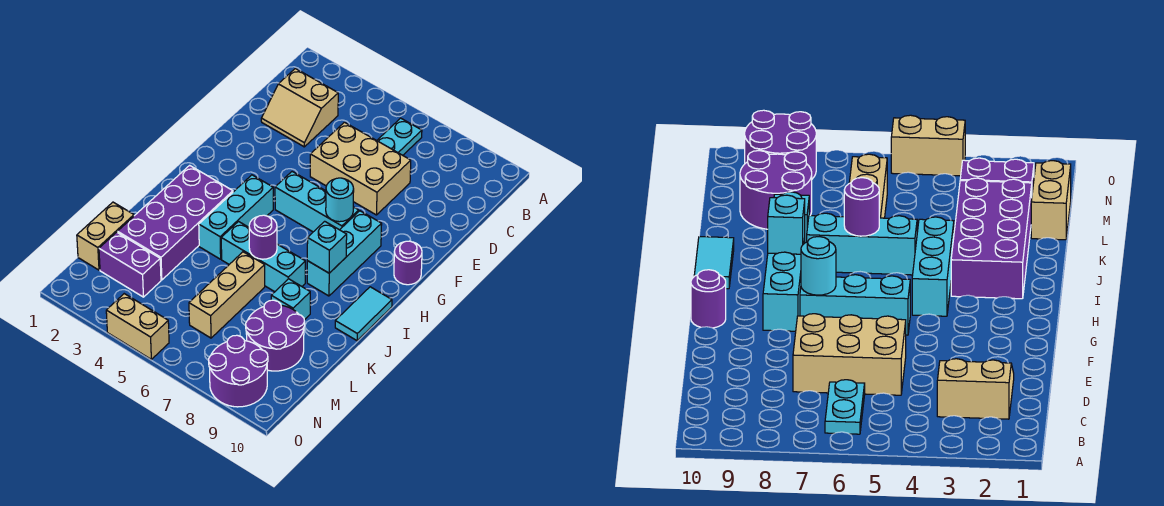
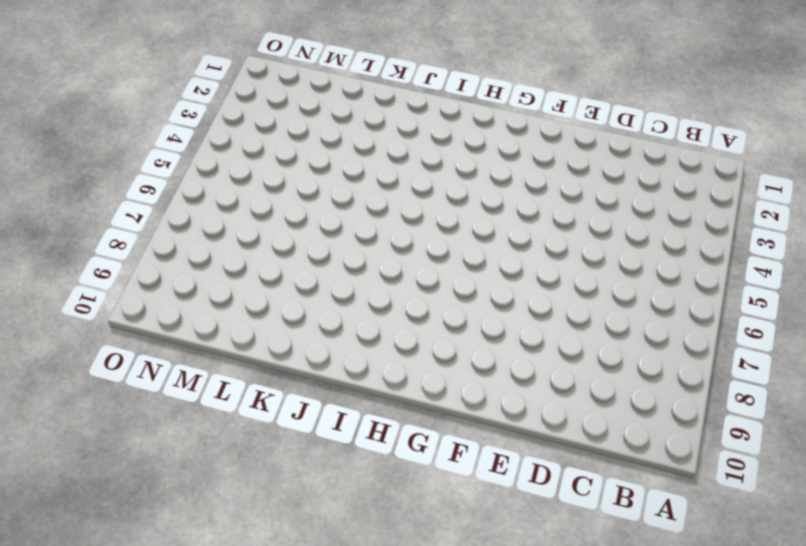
none -> cyan plate B6:C6 level 1
none -> tan slope C2:D3 level 1 top C
none -> tan brick D5:E7 level 1

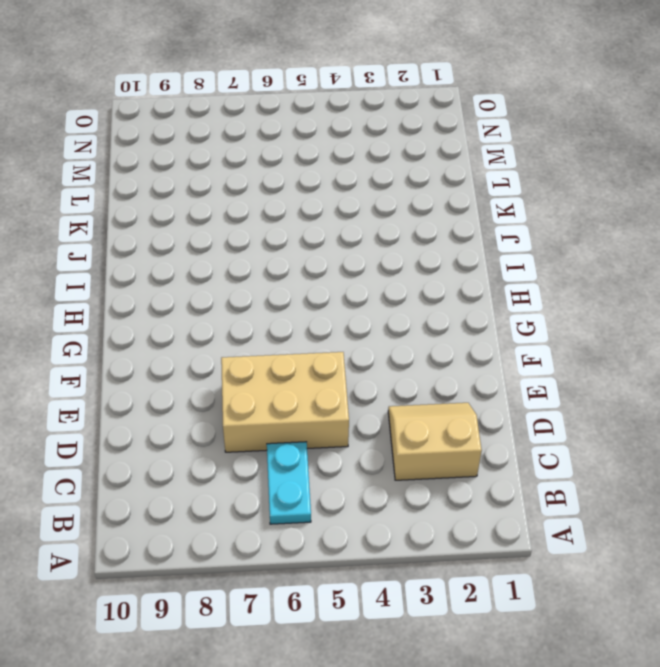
none -> cyan brick G5:G7 level 1
none -> cyan brick G8:I8 level 1
none -> purple round brick G10 level 1

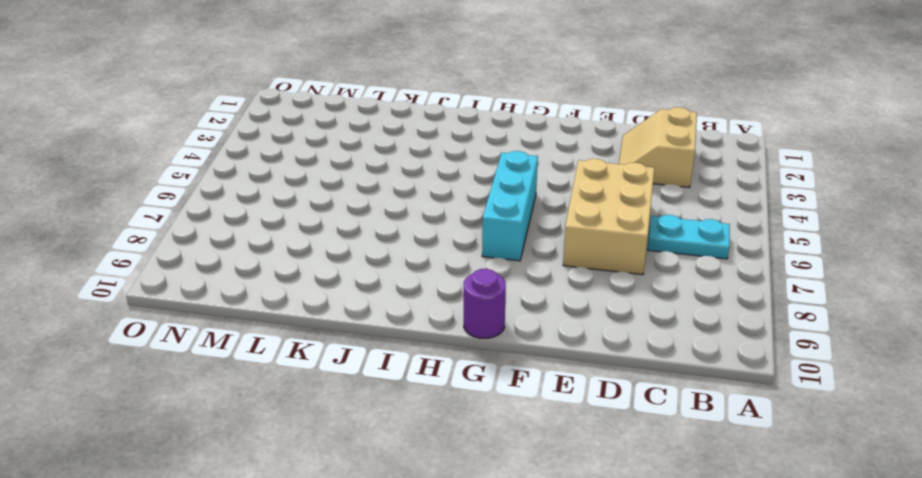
none -> cyan brick G8:I8 level 1
none -> cyan brick H4:J4 level 1
none -> purple brick I2:L3 level 1

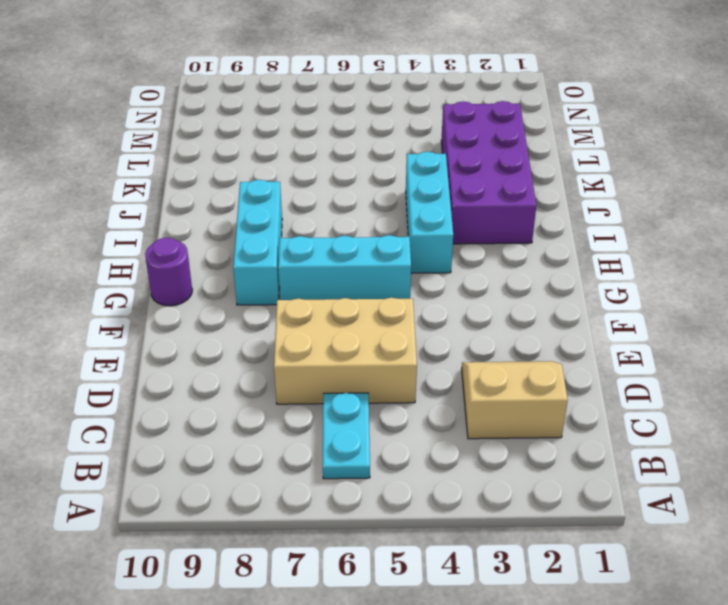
none -> cyan tile I10:J10 level 1
none -> cyan brick J5:J7 level 1
none -> tan brick K6:M6 level 1

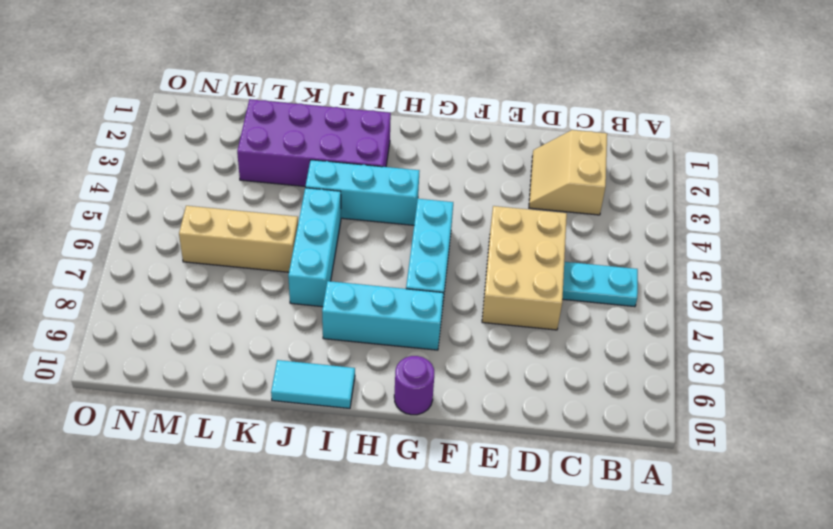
none -> cyan brick K8 level 1
none -> tan brick L1:M1 level 1
none -> purple round brick L8:M9 level 1

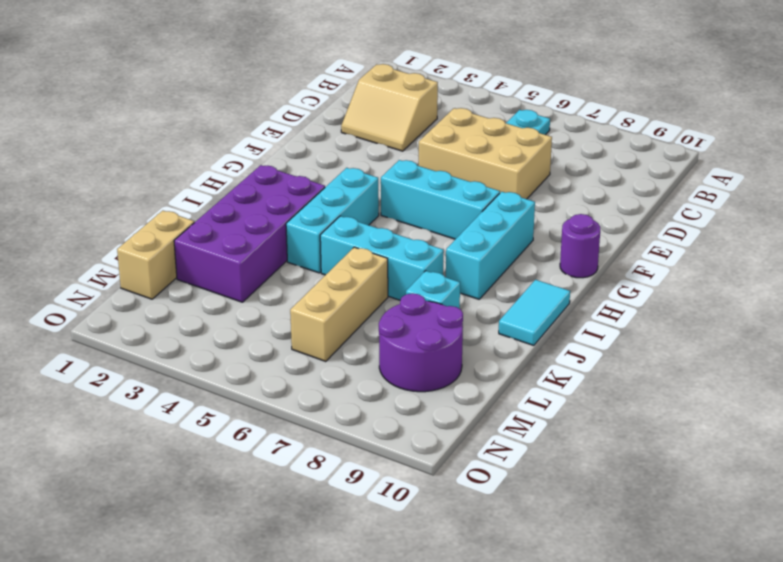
none -> purple brick M2:M3 level 1
none -> purple round brick N8:O9 level 1
none -> tan brick O4:O5 level 1

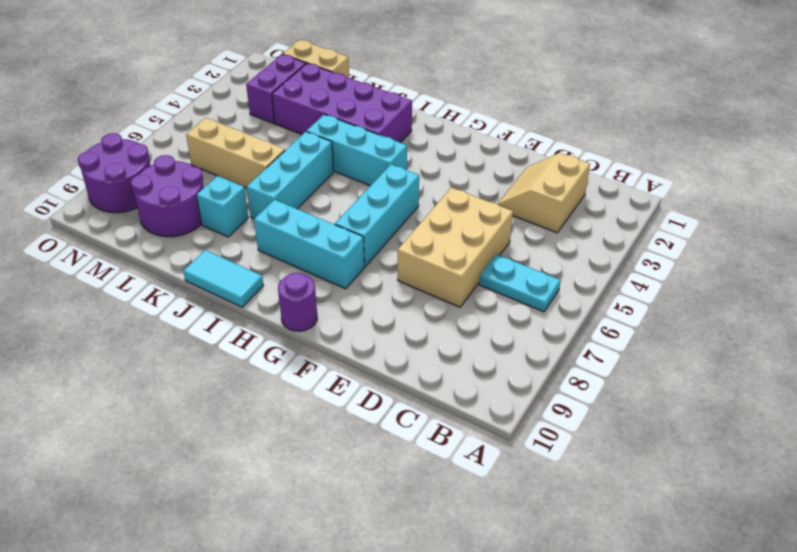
none -> tan brick O4:O5 level 1
none -> cyan round brick G7 level 2
none -> cyan brick I8 level 2

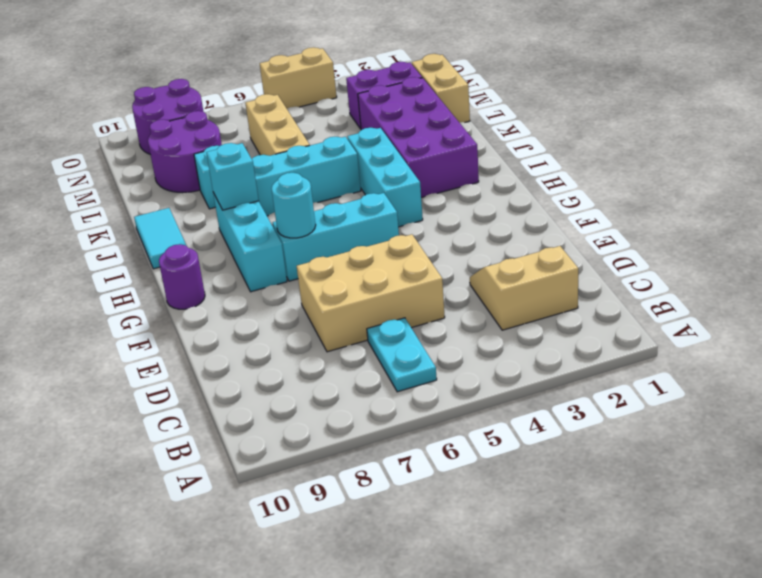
none -> purple round brick J6 level 2

